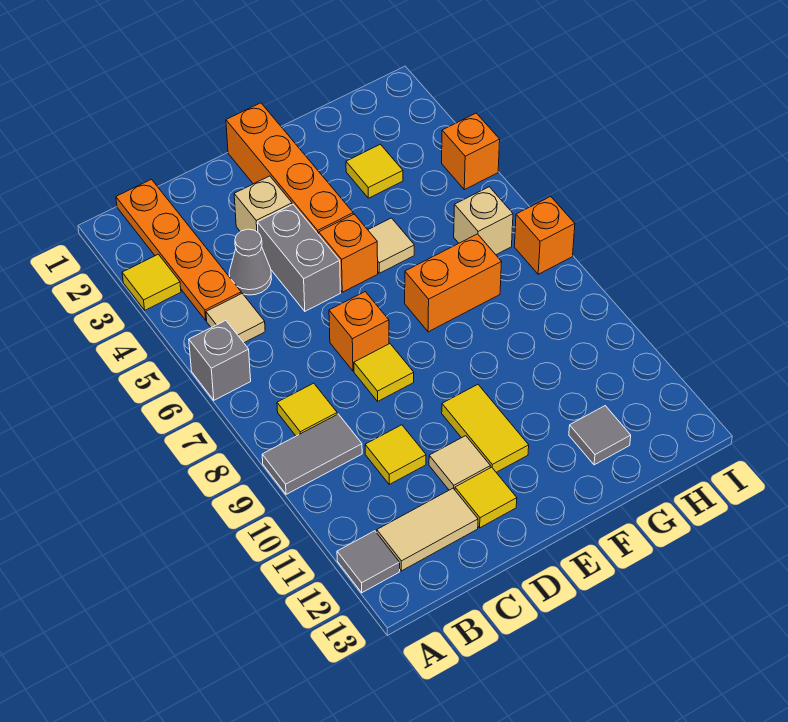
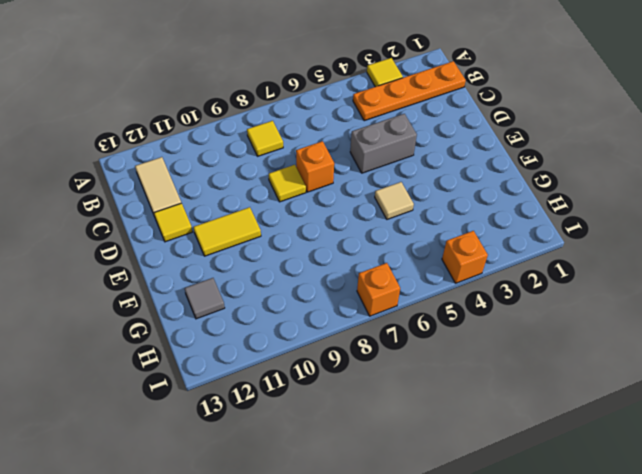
none -> grey brick A6 level 1
none -> grey tile A9:B9 level 1
none -> grey tile A12 level 1

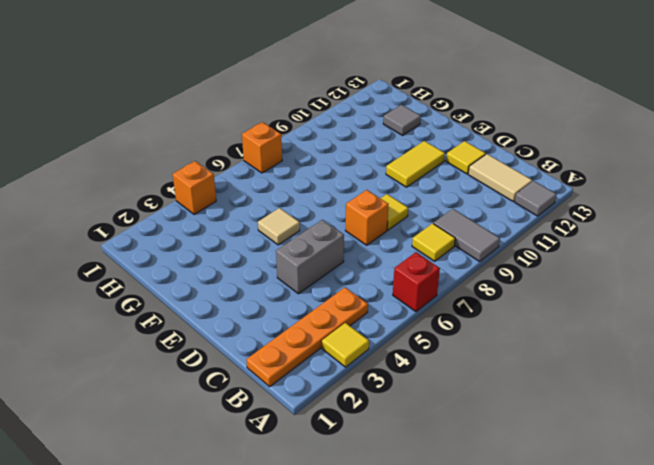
red brick A6 level 1 -> grey brick A6 level 1
none -> tan tile B5 level 1
none -> grey cone C4 level 1
none -> yellow tile C10 level 1

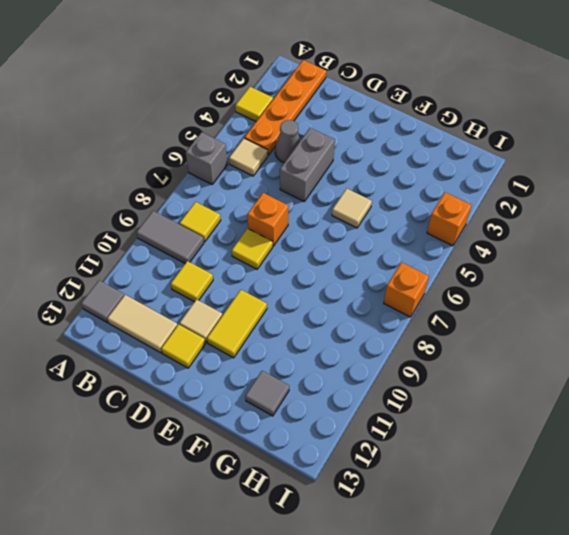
none -> tan brick D3 level 1
none -> orange brick E1:E4 level 1
none -> orange brick E5 level 1

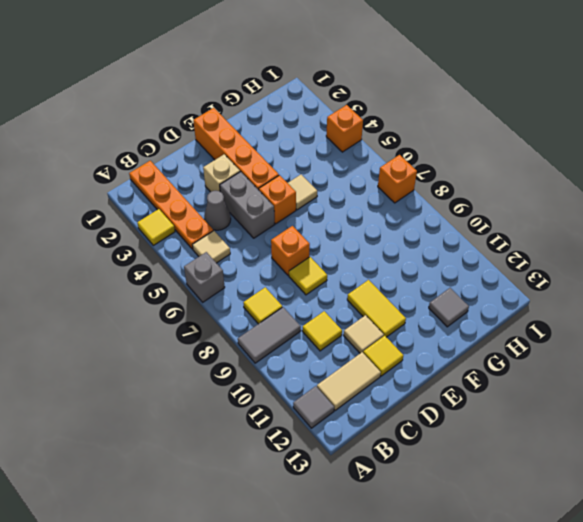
none -> orange brick F7:G7 level 1
none -> yellow tile G3 level 1
none -> tan brick H6 level 1

